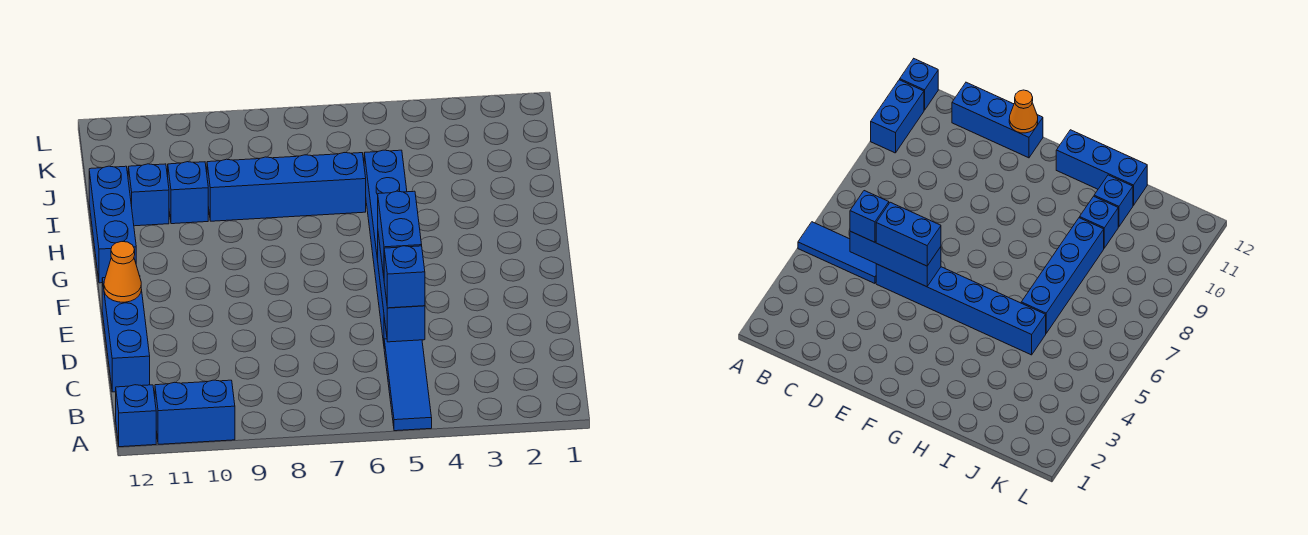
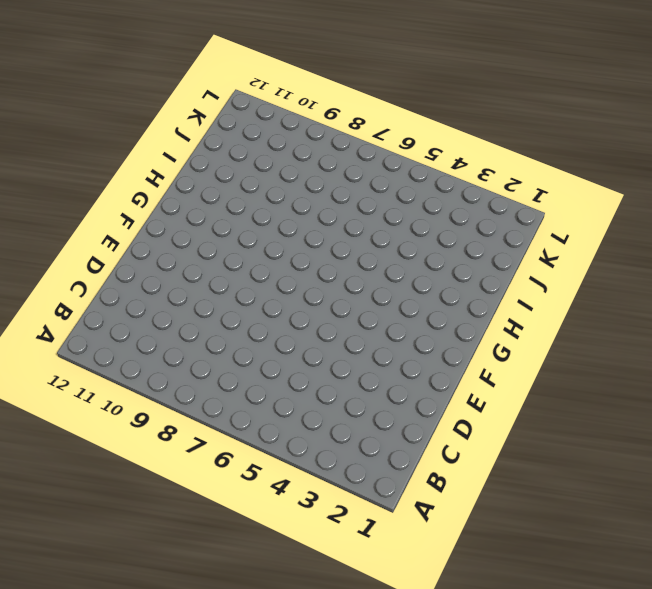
none -> blue tile A5:C5 level 1
none -> blue brick A10:A11 level 1
none -> blue brick A12 level 1

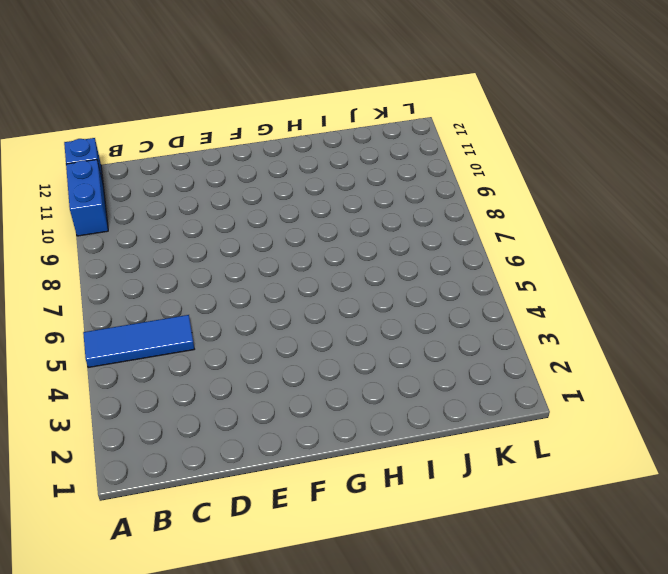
none -> blue brick C12:E12 level 1
none -> blue brick D5:I5 level 1
none -> blue brick G12:I12 level 1

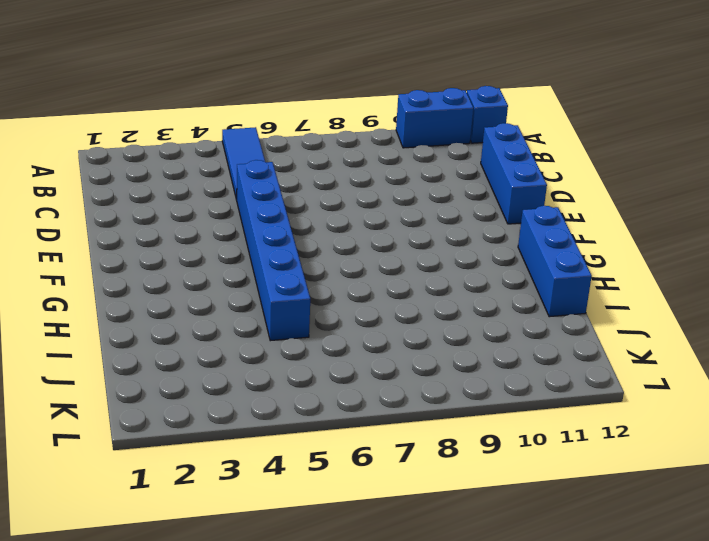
none -> blue brick I6:I9 level 1
none -> blue brick I10 level 1
none -> blue brick I11 level 1

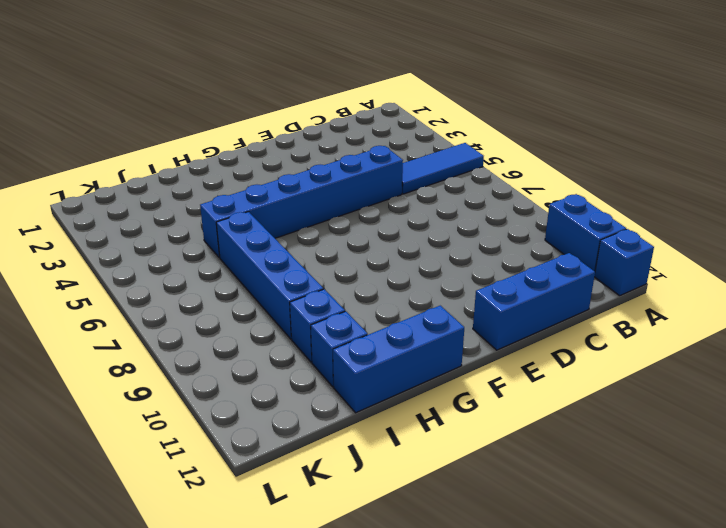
none -> blue brick C5:E5 level 2
none -> orange cone E12 level 2
none -> blue brick C5 level 3

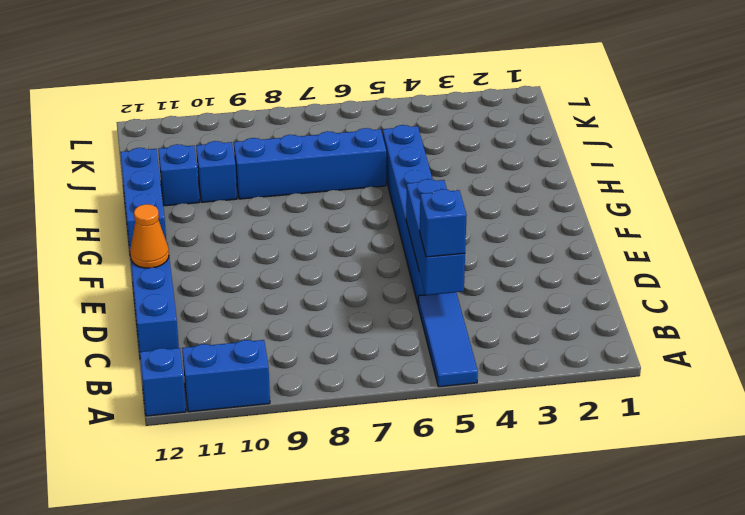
none -> blue brick D5:E5 level 3

